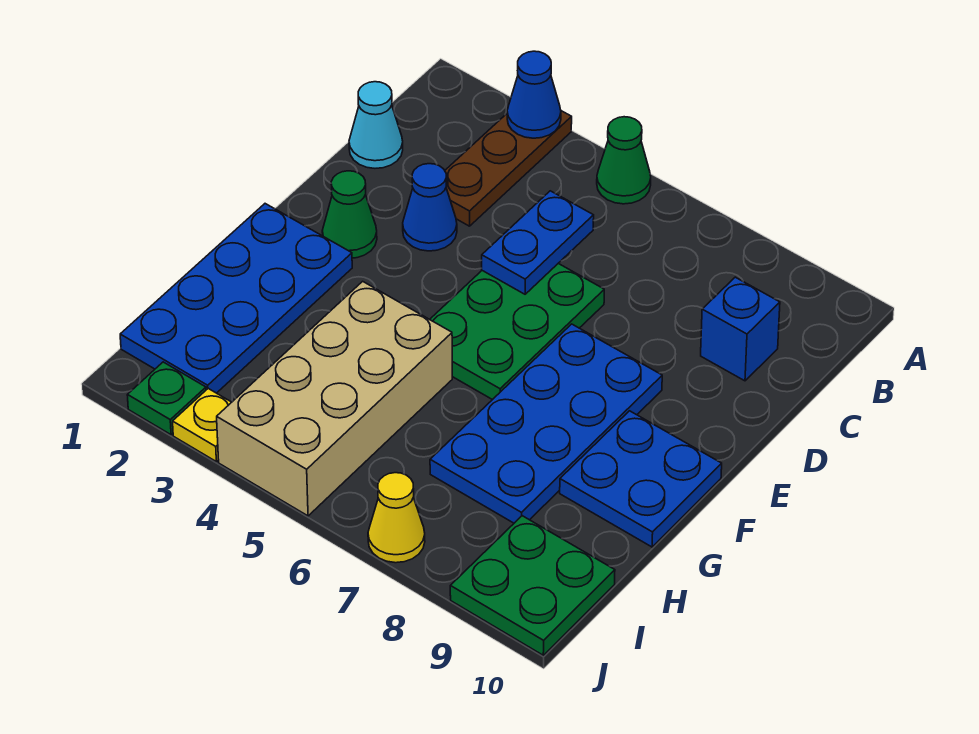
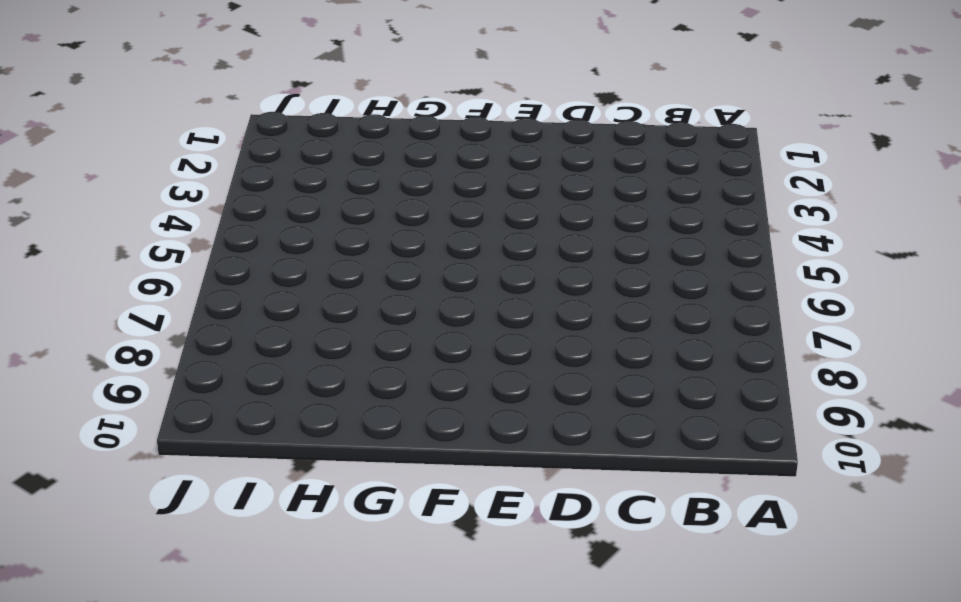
none -> brown plate A3:C3 level 1
none -> green cone A5 level 1
none -> cyan cone C1 level 1

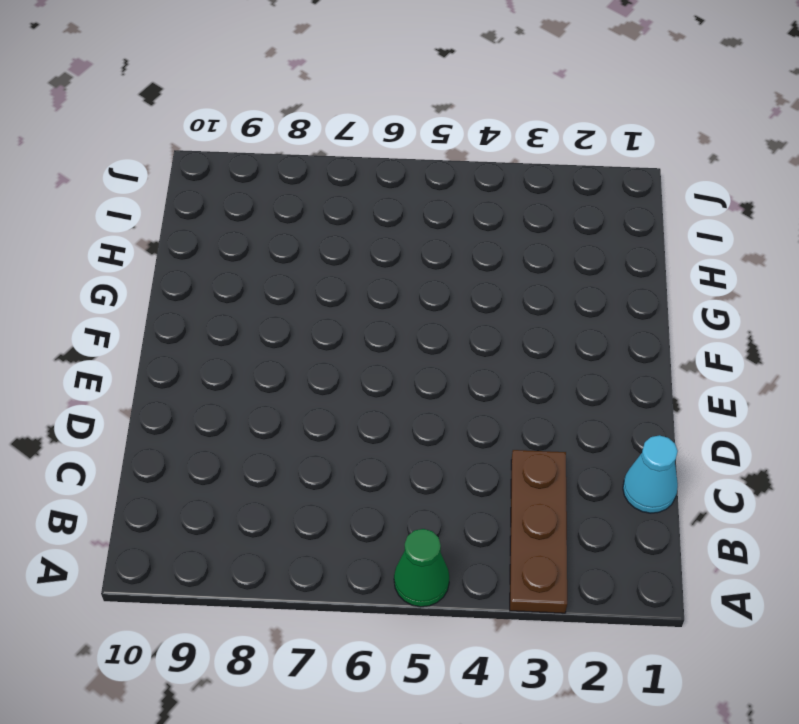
none -> blue brick C9 level 1
none -> blue cone D3 level 1
none -> green plate D5:F6 level 1

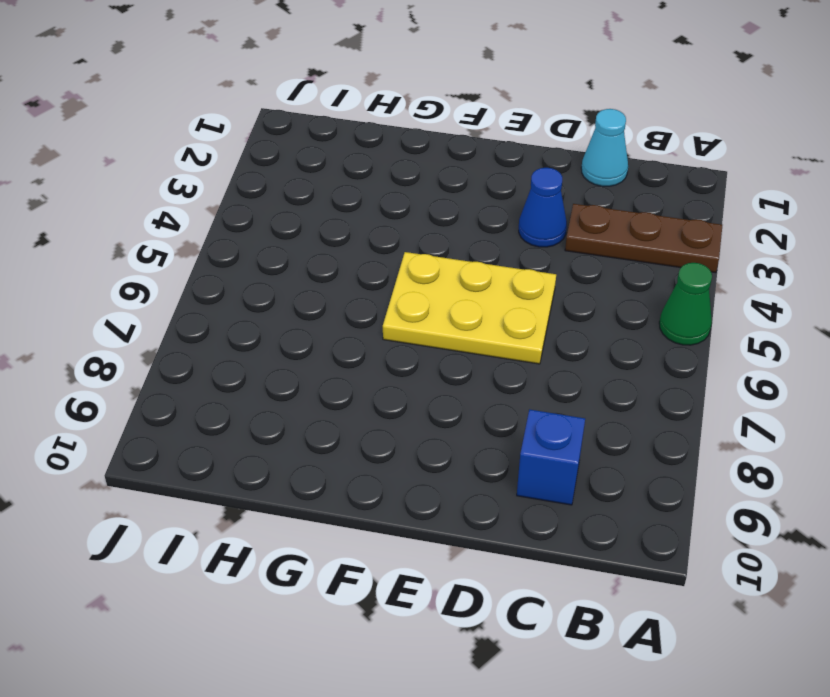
yellow plate D5:F6 level 1 -> green plate D5:F6 level 1
none -> green cone E2 level 1
none -> blue plate E7:H8 level 1
none -> blue plate F1:I2 level 1

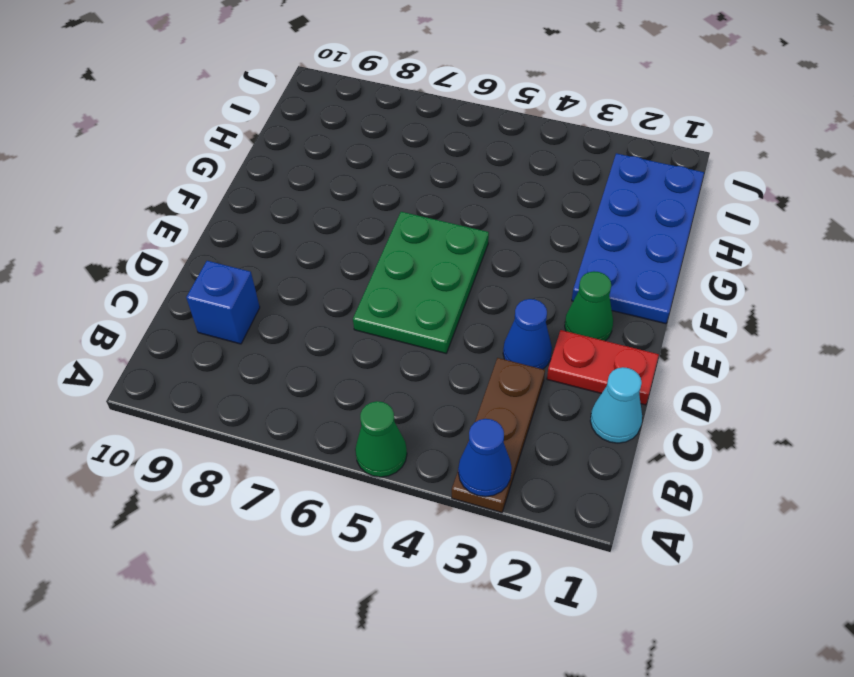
red plate D1:D2 level 1 -> none
none -> blue plate E7:H8 level 1
none -> blue plate F9:G10 level 1
none -> tan brick G4:J5 level 1

